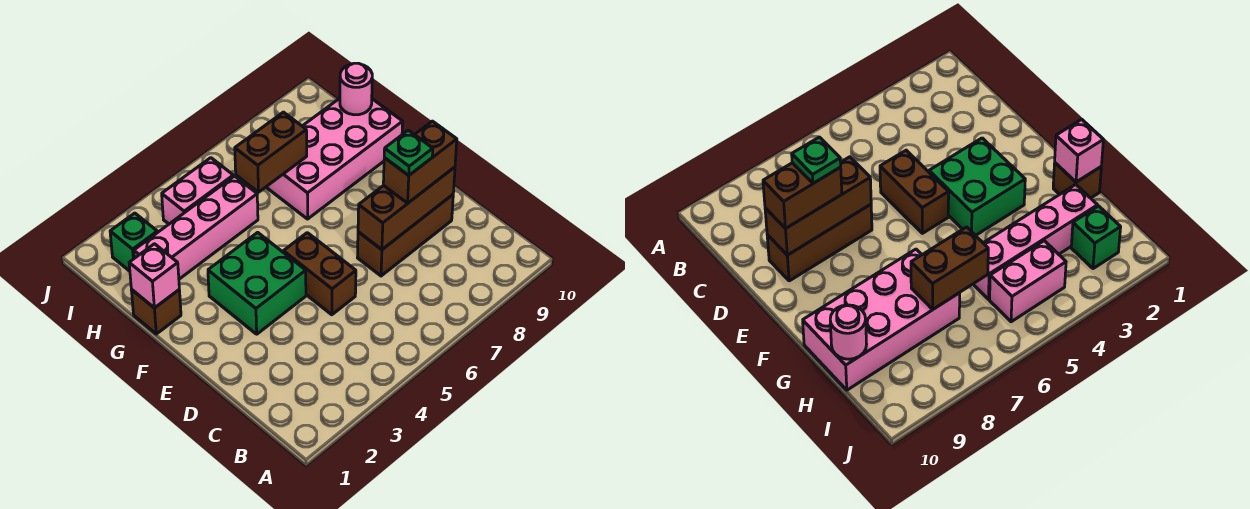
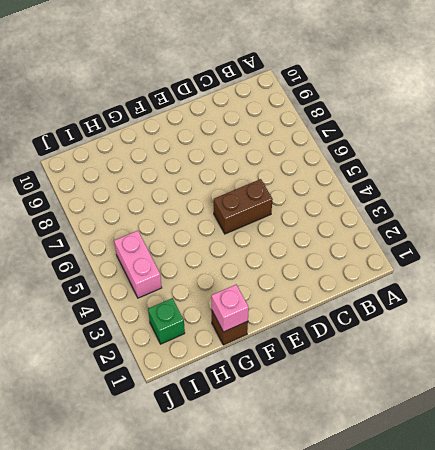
none -> brown brick D7:D9 level 1
none -> green brick E3:F4 level 1
none -> pink brick G7:H10 level 1

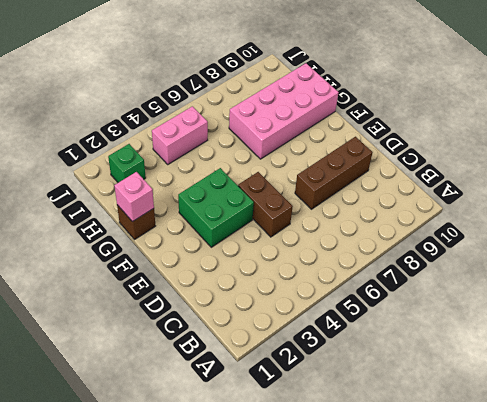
none -> pink brick H2:H5 level 1
none -> brown brick D7:D9 level 2
none -> brown brick H6:H7 level 2

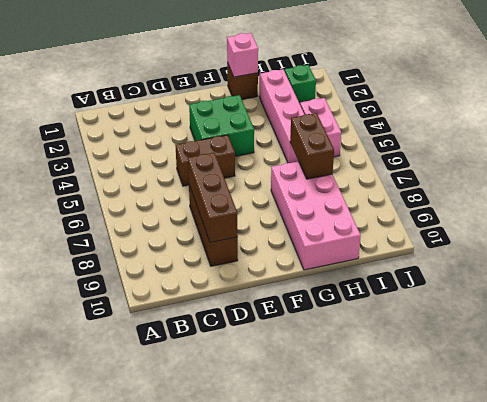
none -> pink round brick H10 level 2
none -> brown brick D8:D9 level 3
none -> green plate D8 level 4

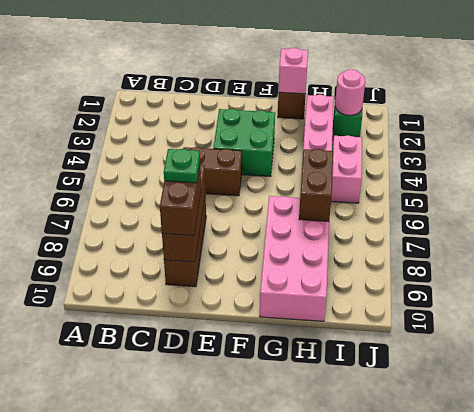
pink round brick I2 level 2 -> pink round brick H10 level 2

